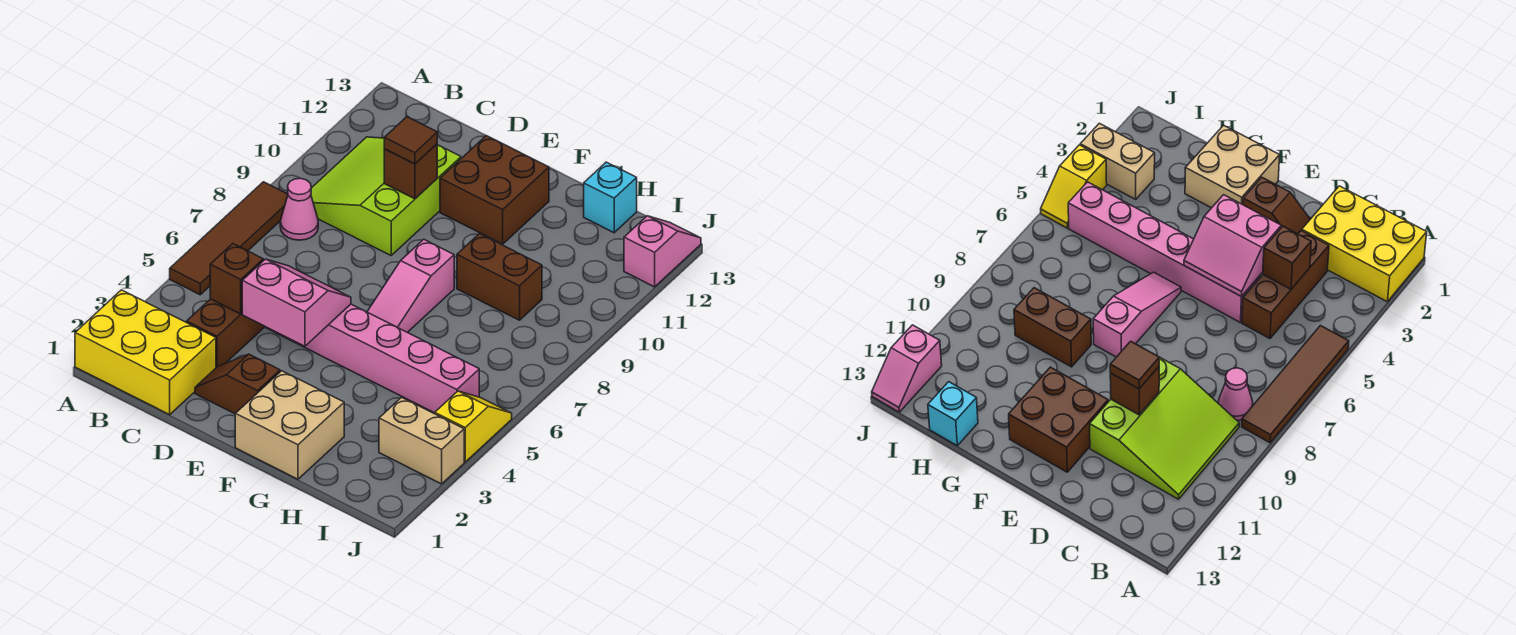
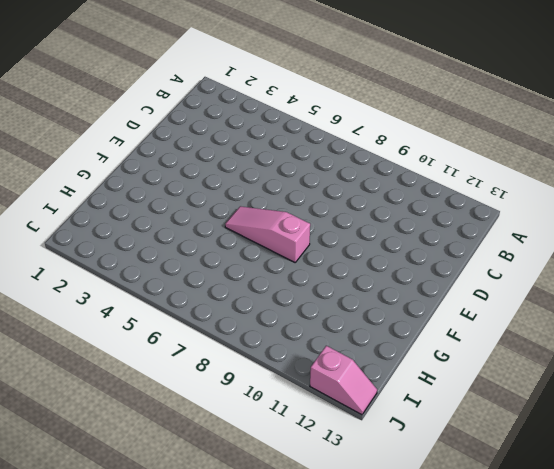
none -> yellow brick A1:C2 level 1
none -> brown tile A5:A8 level 1
none -> pink cone B8 level 1

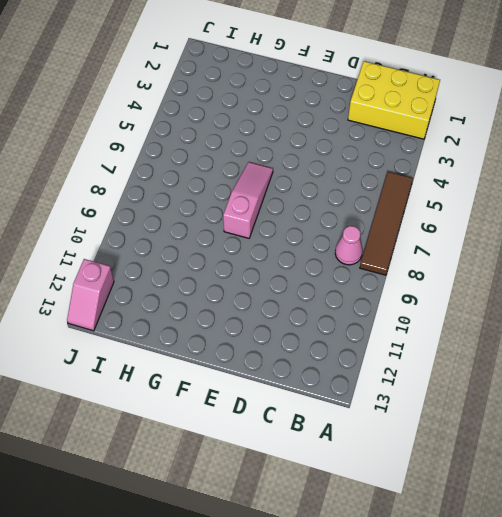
none -> lime slope B9:D11 level 1 top D
none -> brown brick C3:C5 level 1
none -> brown slope D2:E2 level 1 top E

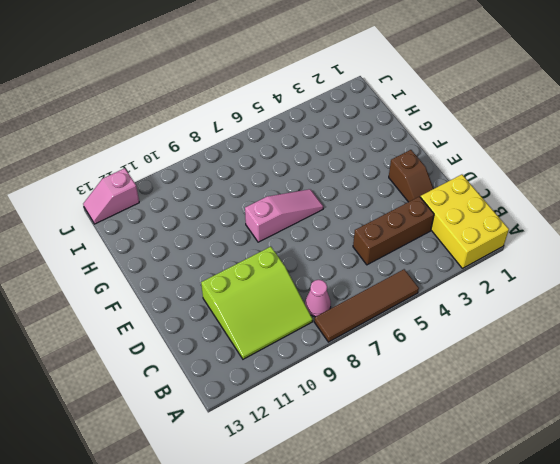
none -> pink brick D5:I5 level 1
none -> brown brick E11:F12 level 1
none -> tan brick F1:G2 level 1

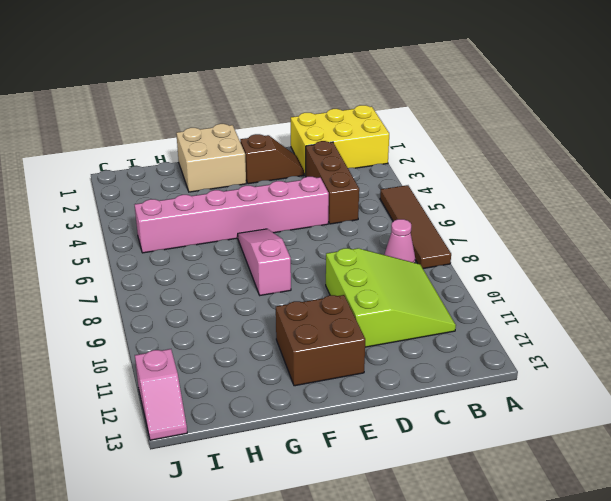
none -> brown brick G9:H9 level 1
none -> cyan brick H13 level 1
none -> tan brick I3:J3 level 1

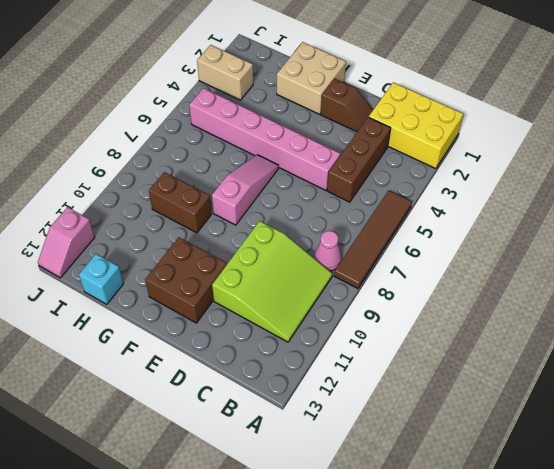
none -> yellow slope J4:J5 level 1 top 4
none -> brown brick C4 level 2
none -> pink slope D4:E5 level 2 top 4

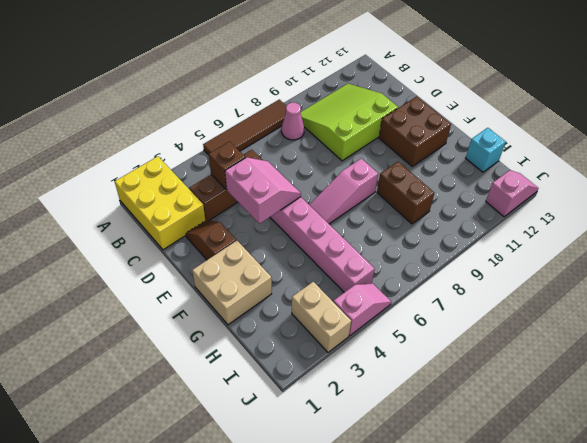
pink slope J4:J5 level 1 top 4 -> yellow slope J4:J5 level 1 top 4
none -> brown brick D10 level 2
none -> brown tile D10 level 3

